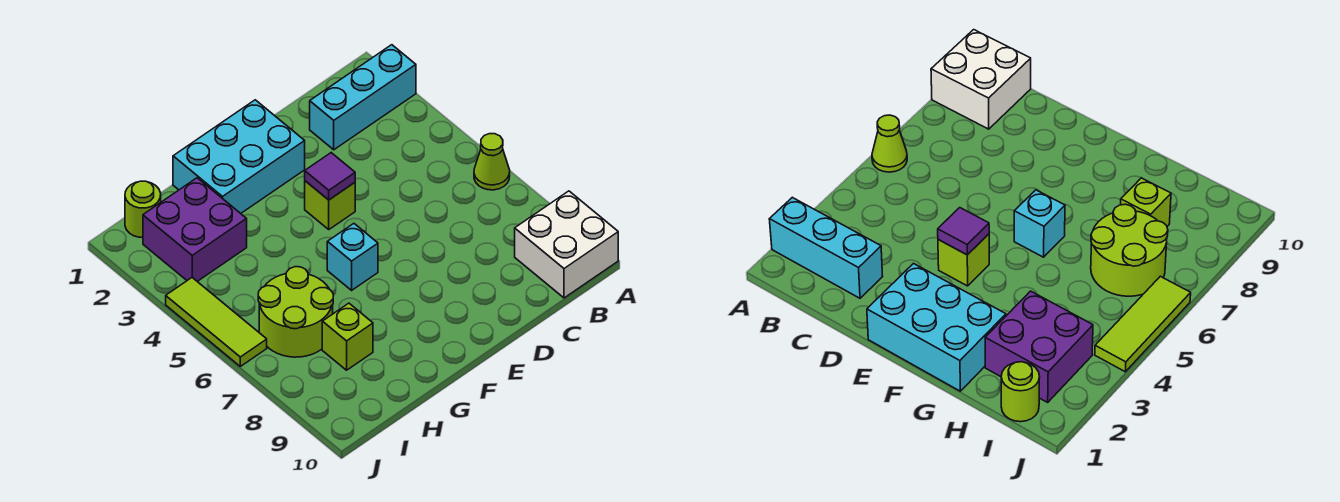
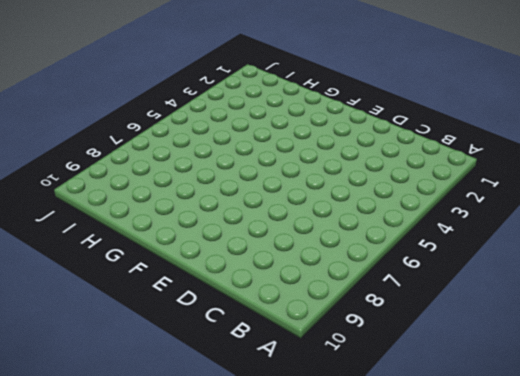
none -> cyan brick A2:C2 level 1
none -> lime cone A6 level 1
none -> white brick A9:B10 level 1

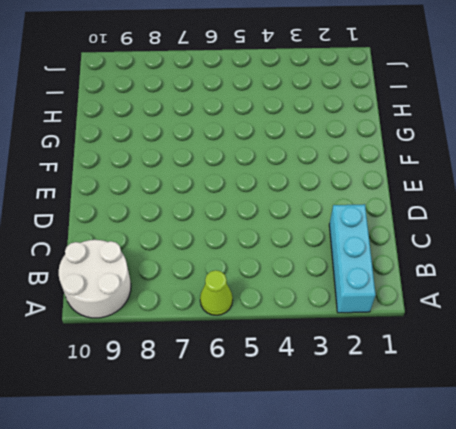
white round brick A9:B10 level 1 -> white brick A9:B10 level 1
none -> cyan brick E1:G2 level 1
none -> lime brick E4 level 1
none -> cyan brick F6 level 1

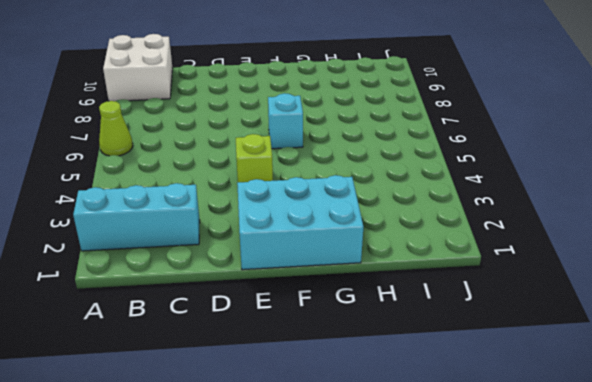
none -> purple brick H2:I3 level 1
none -> lime round brick H6:I7 level 1
none -> lime brick H8 level 1

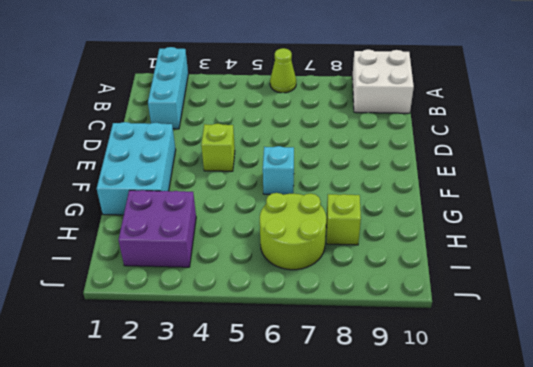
none -> lime round brick I1 level 1
none -> lime tile J4:J6 level 1
none -> purple tile E4 level 2

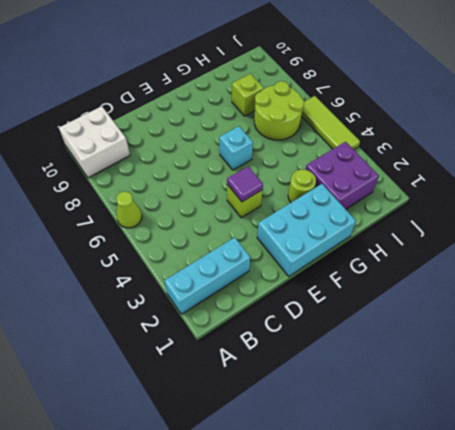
lime round brick G3 level 1 -> lime round brick I1 level 1

